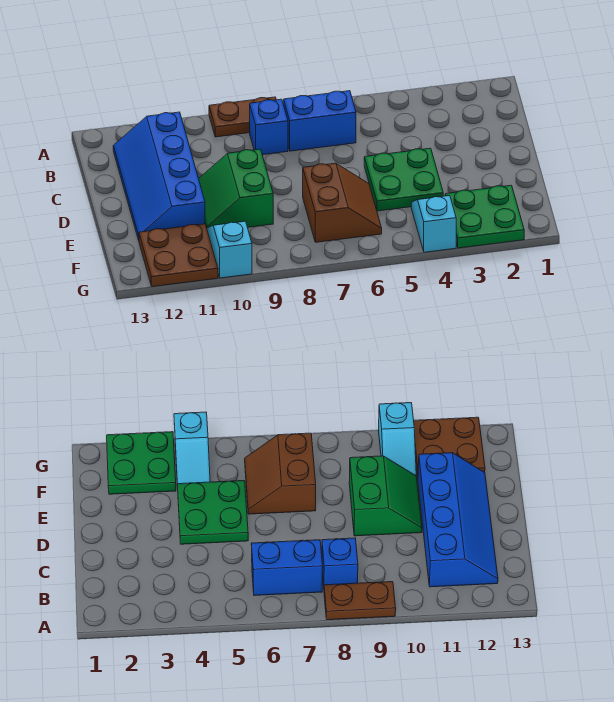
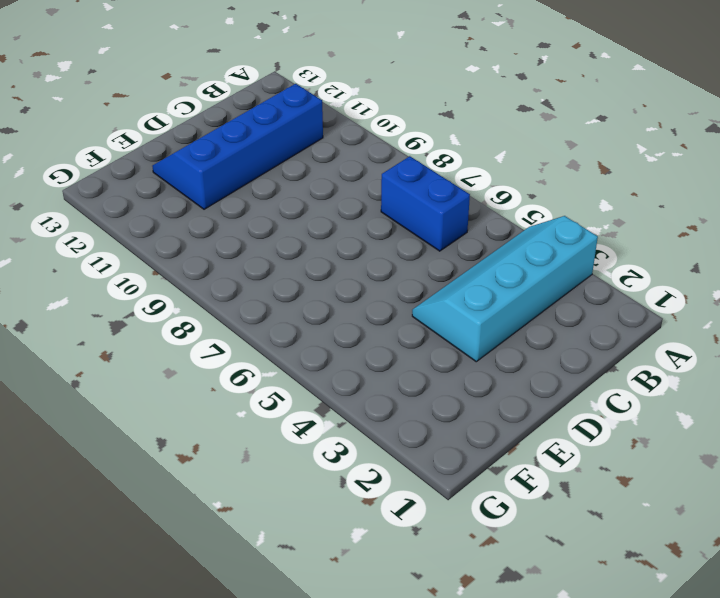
cyan slope A3:D4 level 1 top 3 -> green plate D4:E5 level 1
none -> brown plate A8:A9 level 1
none -> blue brick B8 level 1

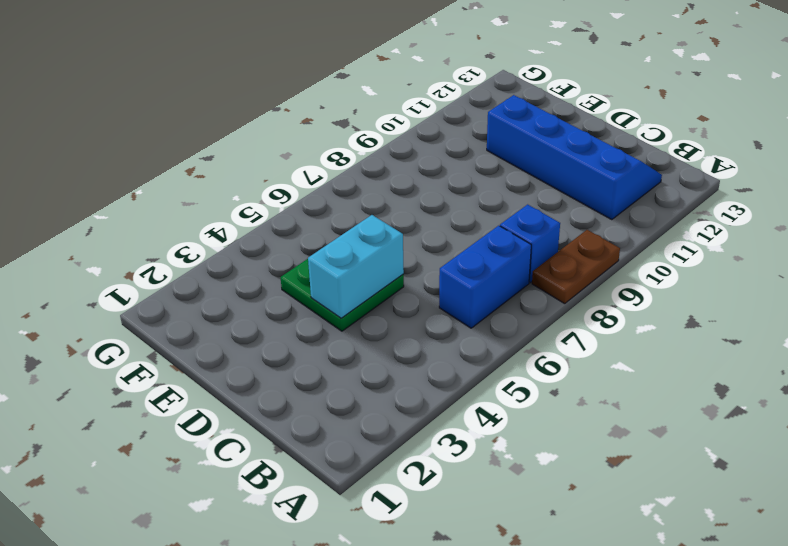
cyan brick D4:D5 level 2 -> none
none -> green slope D9:E10 level 1 top 9
none -> brown slope E6:F7 level 1 top 7

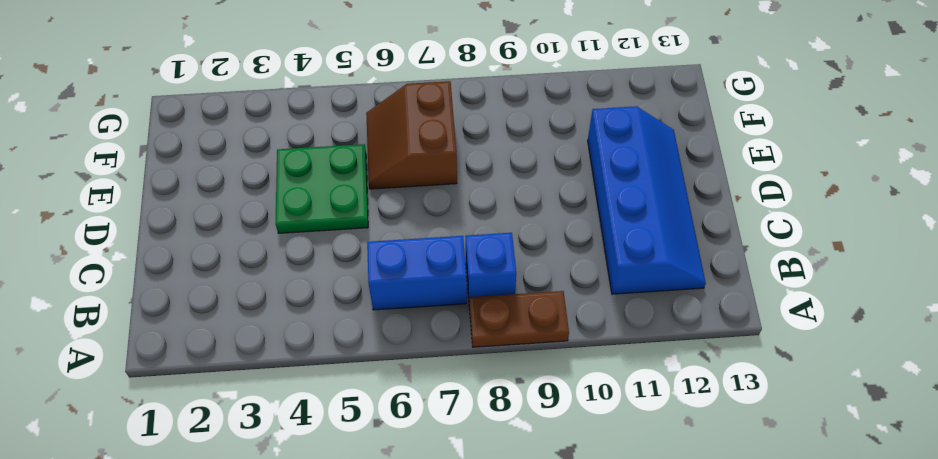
none -> green slope D9:E10 level 1 top 9
none -> green plate F2:G3 level 1

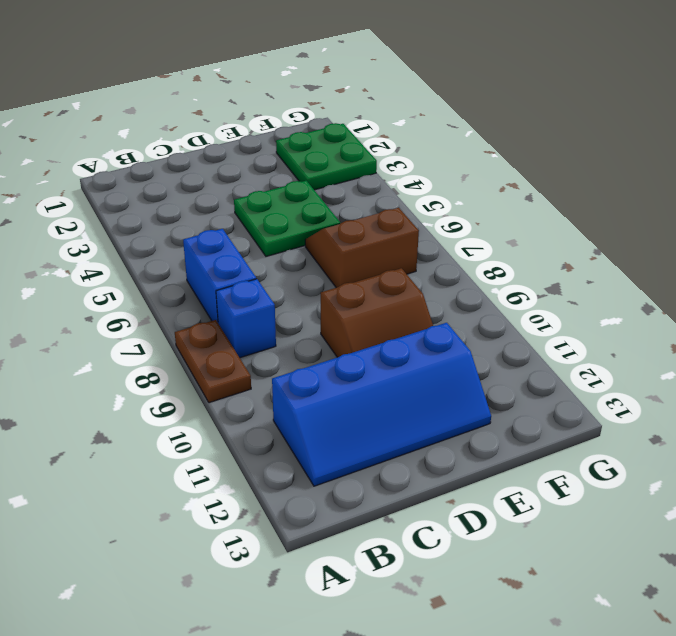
brown slope D9:E10 level 1 top 9 -> green slope D9:E10 level 1 top 9
none -> cyan slope F4:G4 level 1 top G
none -> cyan slope F10:G10 level 1 top G

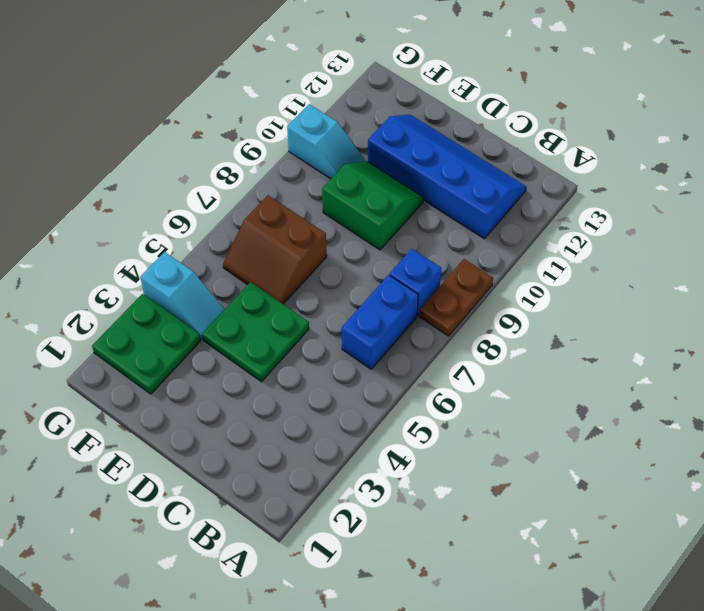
none -> brown plate F11:G12 level 1

